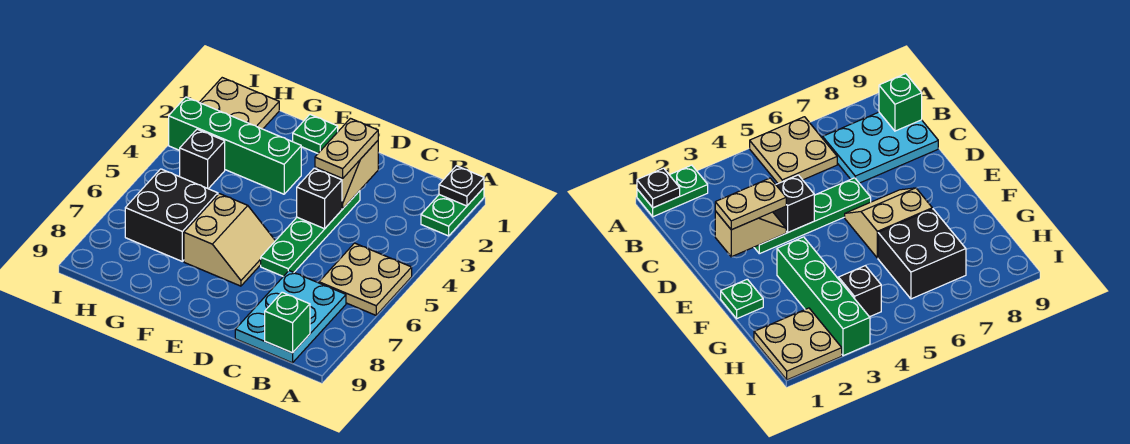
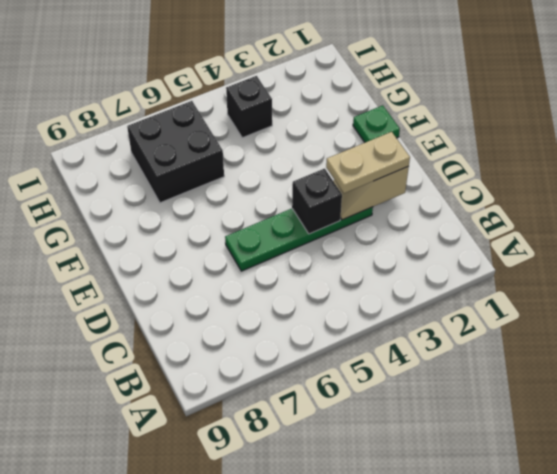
none -> green plate A1:A2 level 1
none -> tan plate A5:B6 level 1
none -> cyan plate B7:C9 level 1

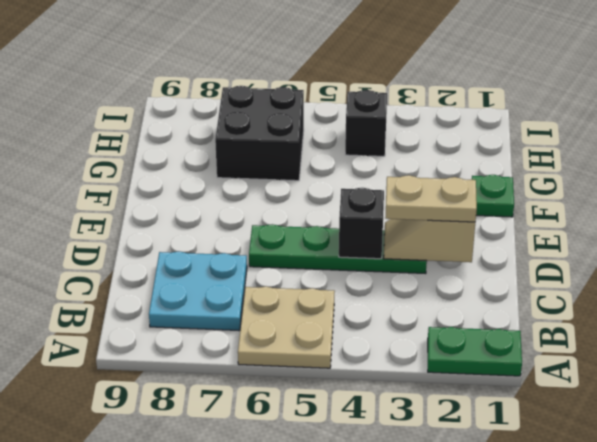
cyan plate B7:C8 level 1 -> cyan plate B7:C9 level 1
none -> tan slope E6:F7 level 1 top F
none -> green brick F3:I3 level 1
none -> tan plate H1:I2 level 1

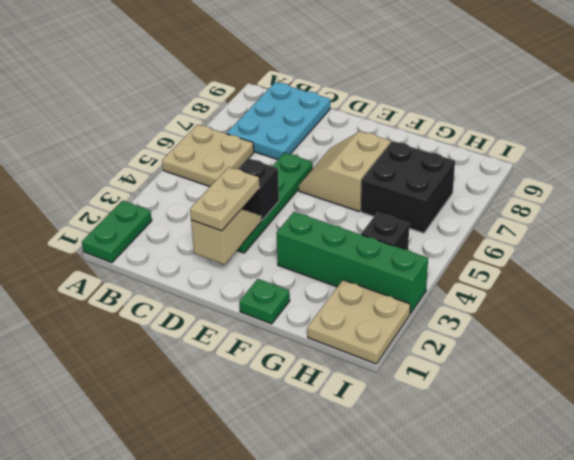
none -> black plate A1 level 2
none -> green brick B9 level 2

